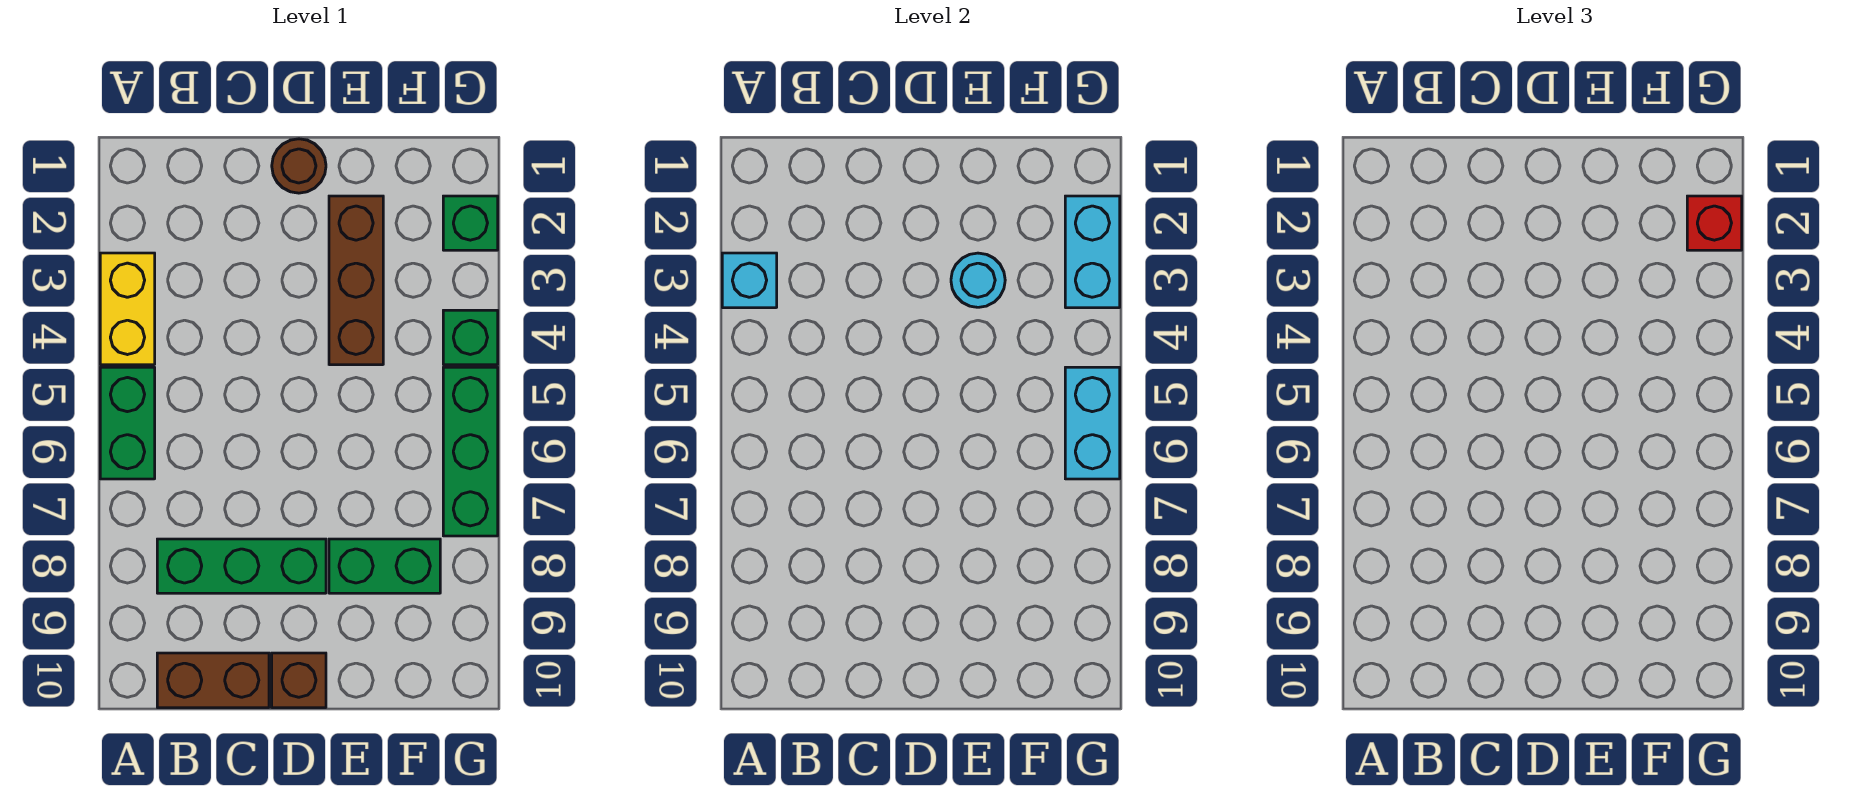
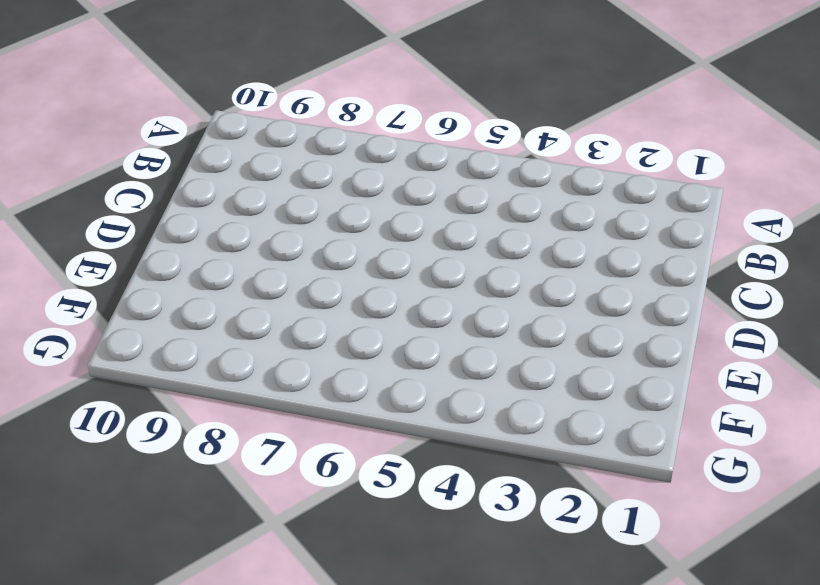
none -> yellow brick A3:A4 level 1
none -> green brick A5:A6 level 1
none -> green brick B8:D8 level 1

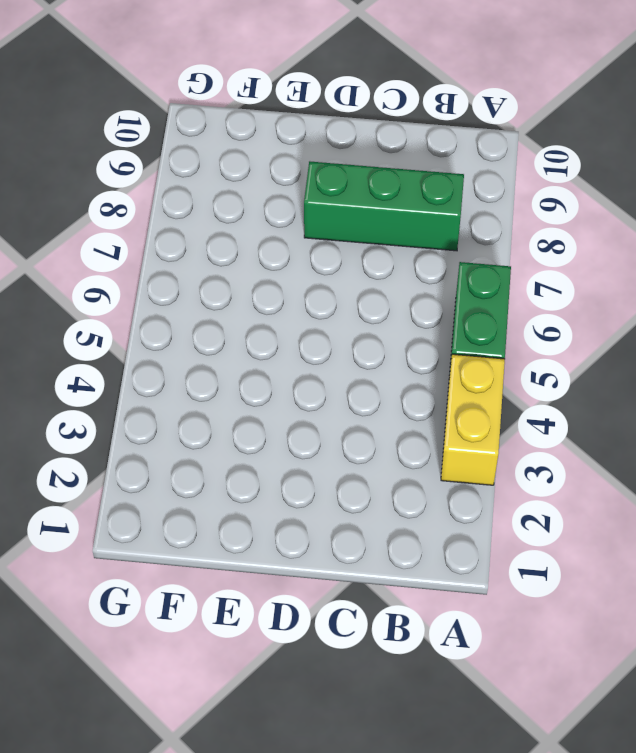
none -> brown brick B10:C10 level 1
none -> brown round brick D1 level 1
none -> brown brick D10 level 1

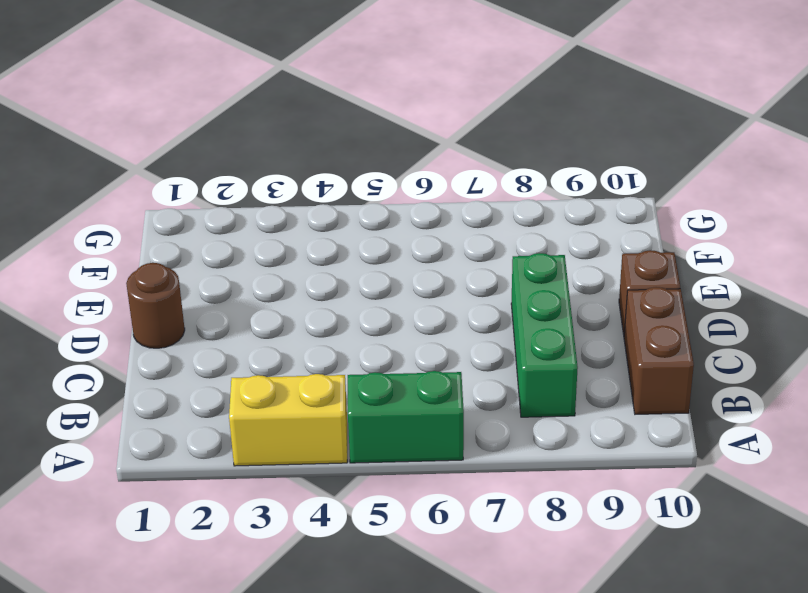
none -> brown brick E2:E4 level 1
none -> green brick E8:F8 level 1
none -> green brick G2 level 1

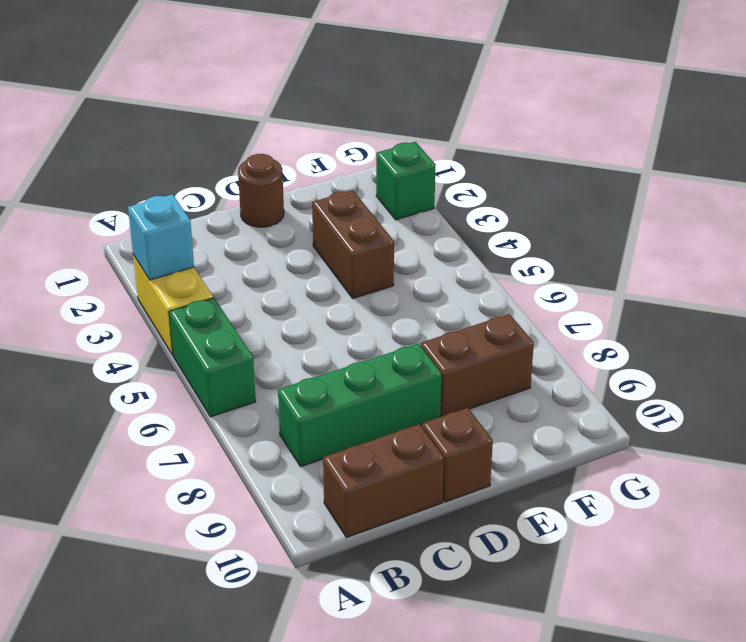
brown brick E3:E4 level 1 -> brown brick E2:E4 level 1
brown brick E8:F8 level 1 -> green brick E8:F8 level 1
none -> green brick G4 level 1
none -> green brick G5:G7 level 1
none -> cyan round brick E3 level 2

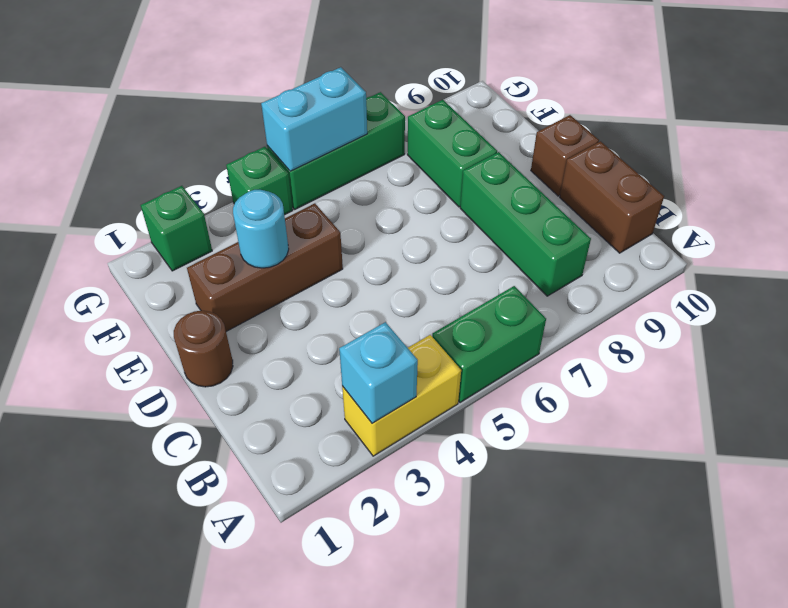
none -> cyan brick G2:G3 level 2
none -> red brick G2 level 3

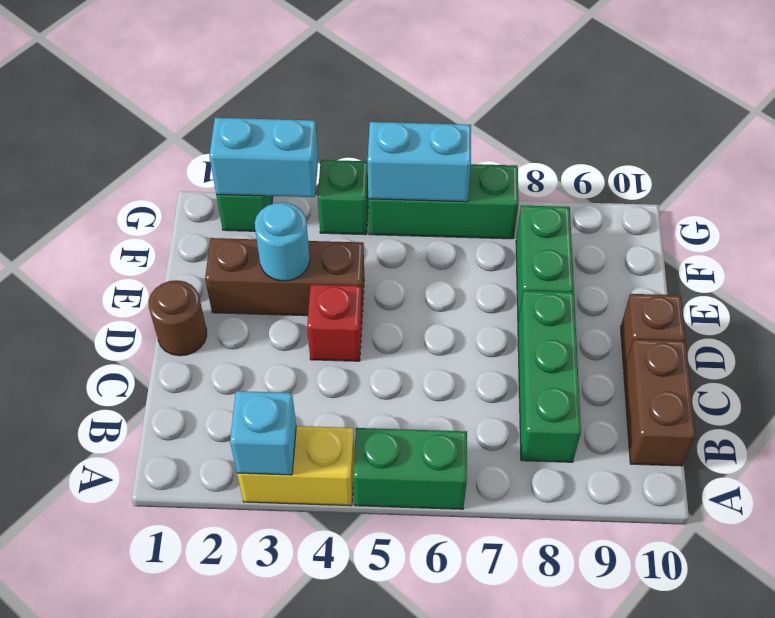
red brick D4 level 1 -> red brick G2 level 3

